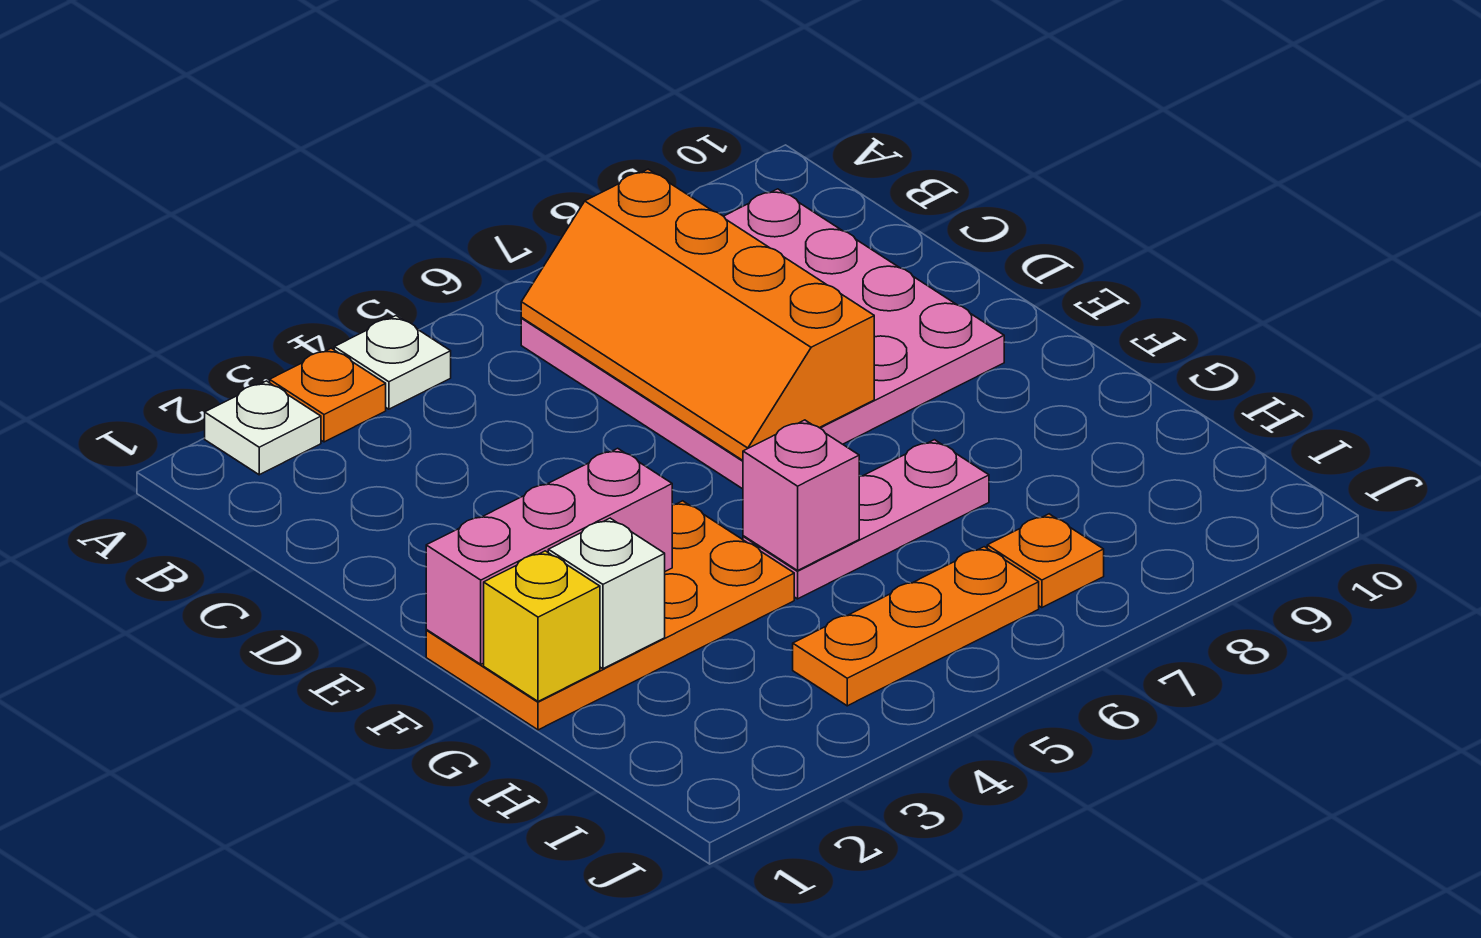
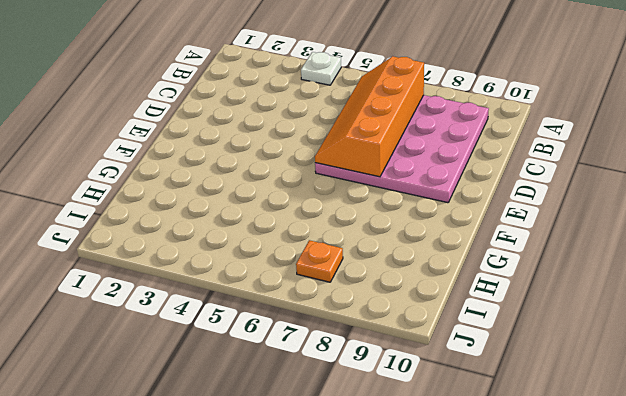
none -> white plate A2 level 1
none -> orange plate A3 level 1
none -> orange plate F1:G4 level 1

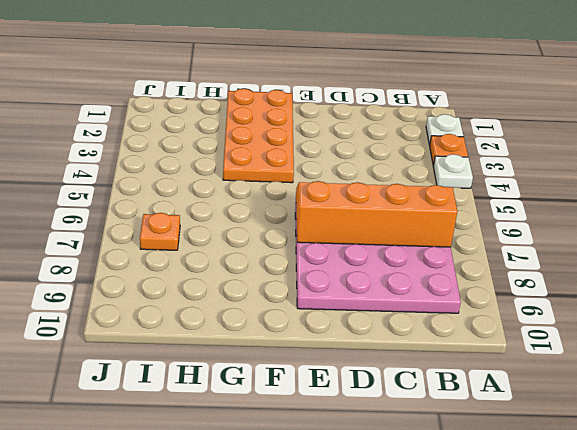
none -> pink plate G5:G7 level 1
none -> orange plate I4:I6 level 1
none -> pink brick F1:F3 level 2

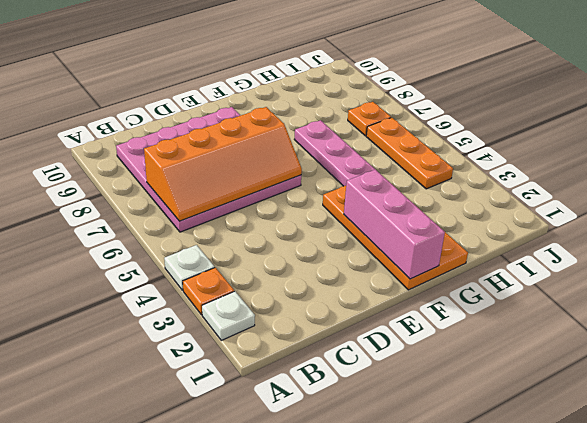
none -> yellow brick G1 level 2
none -> white brick G2 level 2
none -> pink brick G5 level 2

